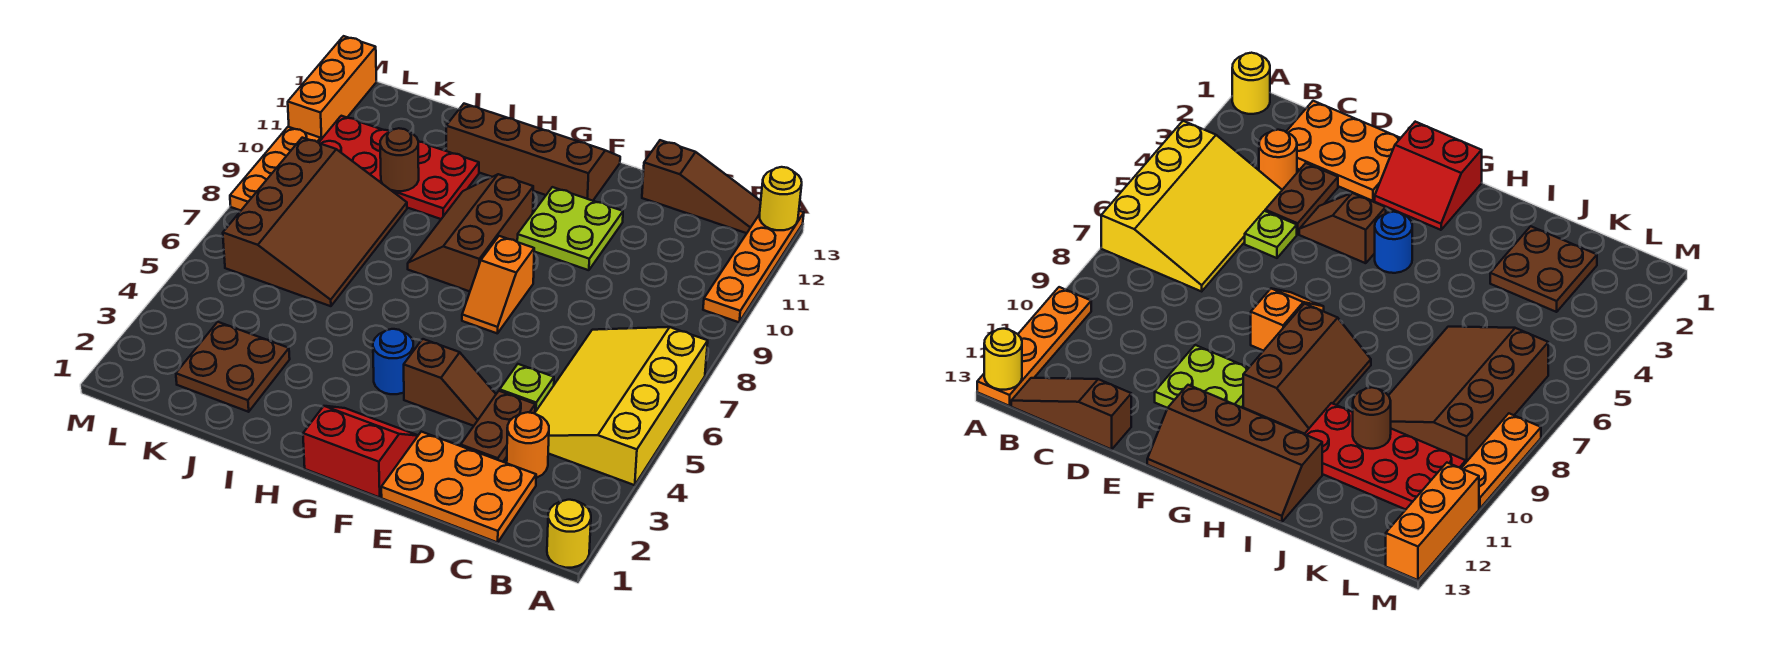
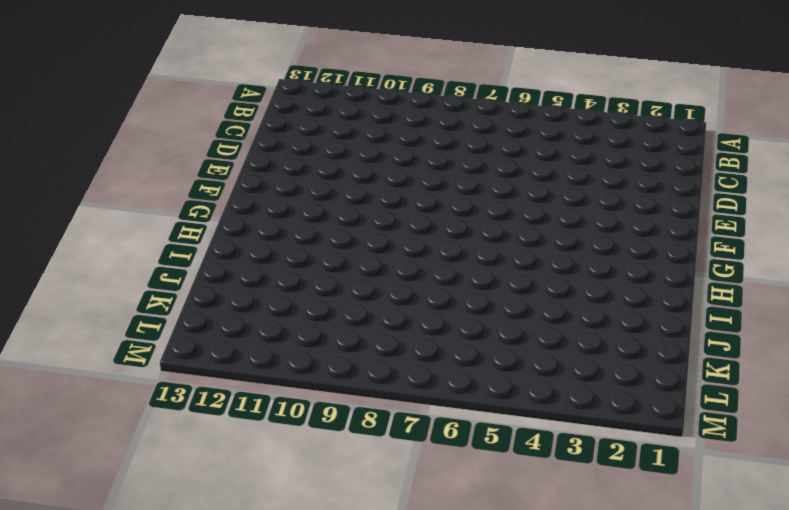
none -> yellow round brick A1 level 1
none -> yellow slope A4:C7 level 1 top A
none -> orange plate A10:A13 level 1

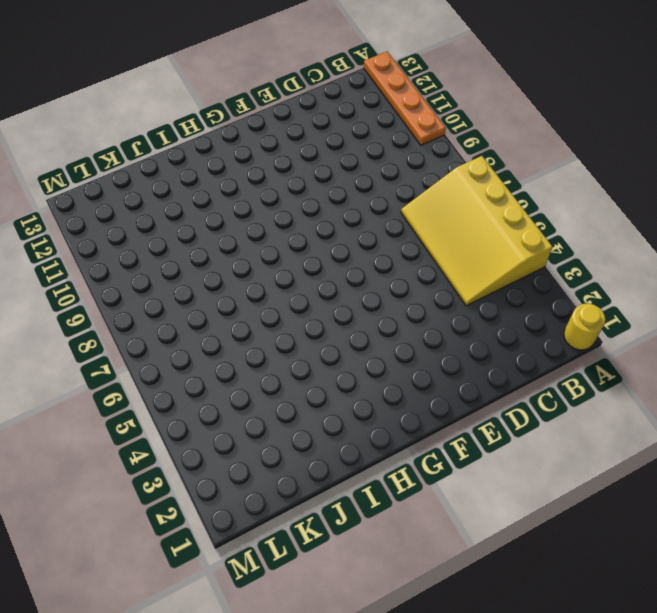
none -> brown slope B13:D13 level 1 top D
none -> orange plate C1:E2 level 1
none -> orange round brick C3 level 1

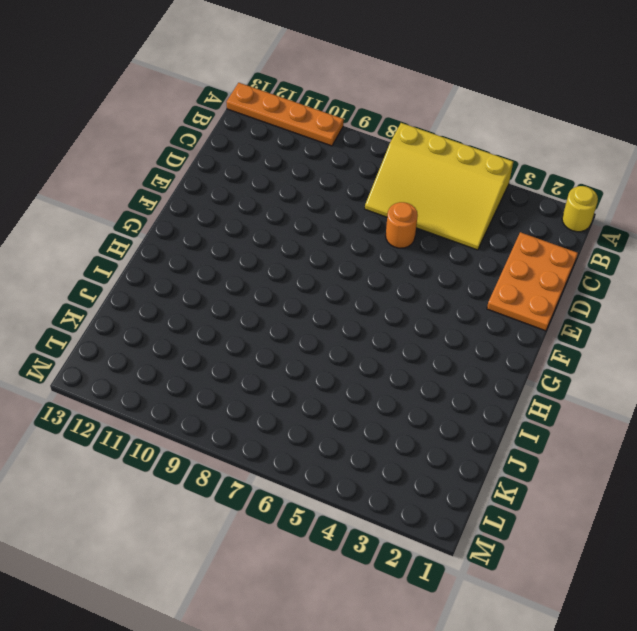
orange round brick D6 level 1 -> orange round brick C3 level 1
none -> brown slope B13:D13 level 1 top D
none -> brown plate D3:D4 level 1
none -> lime plate D5 level 1

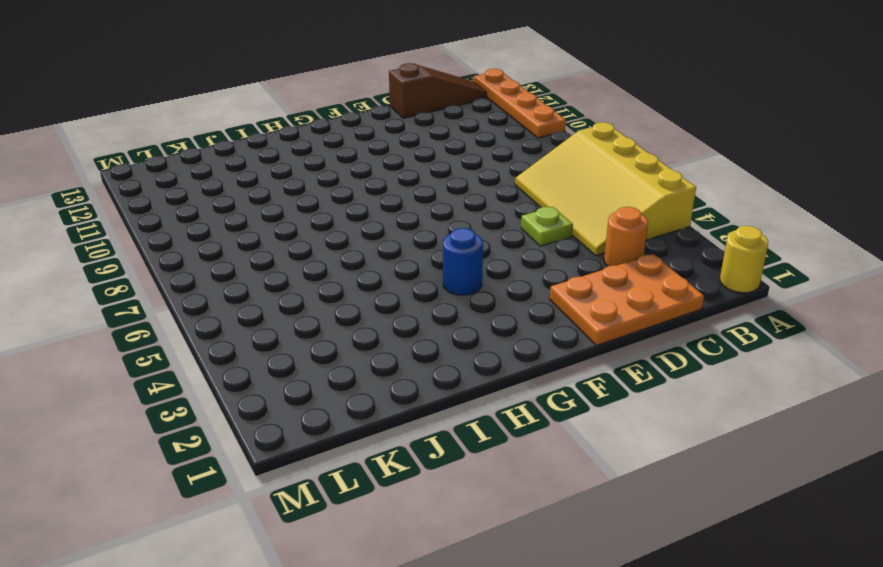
none -> brown plate D3:D4 level 1
none -> brown slope E4:F4 level 1 top F
none -> lime plate E10:F11 level 1

